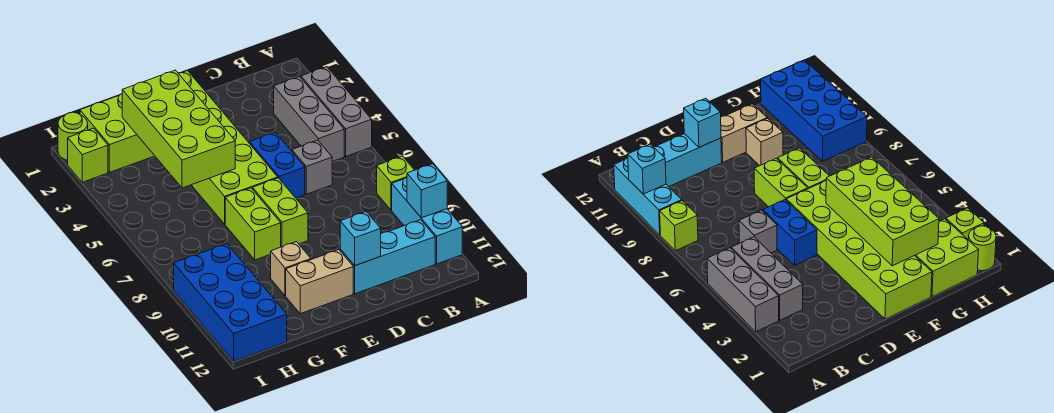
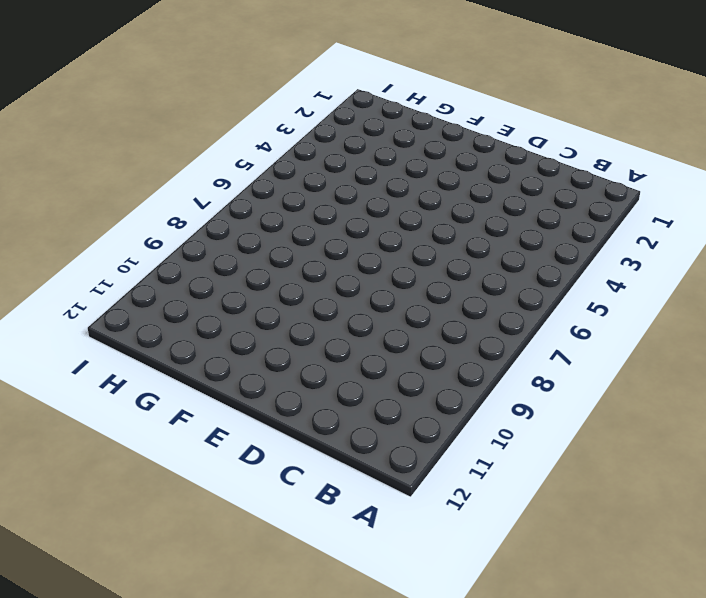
none -> grey brick A3:A5 level 1
none -> lime brick A8 level 1
none -> cyan brick A9:A11 level 1

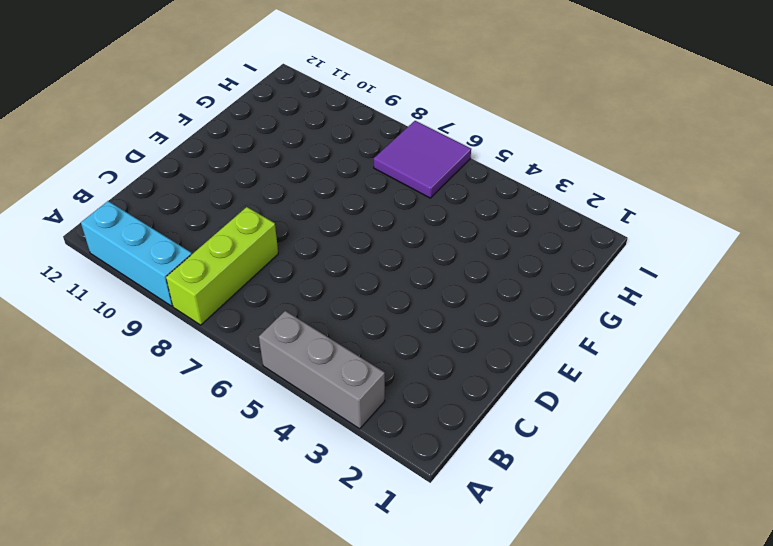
lime brick A8:C8 level 1 -> lime brick A8 level 1
purple tile H6:I7 level 1 -> none
none -> grey brick B3:B5 level 1
none -> cyan brick B11:D11 level 1
none -> grey brick C6 level 1

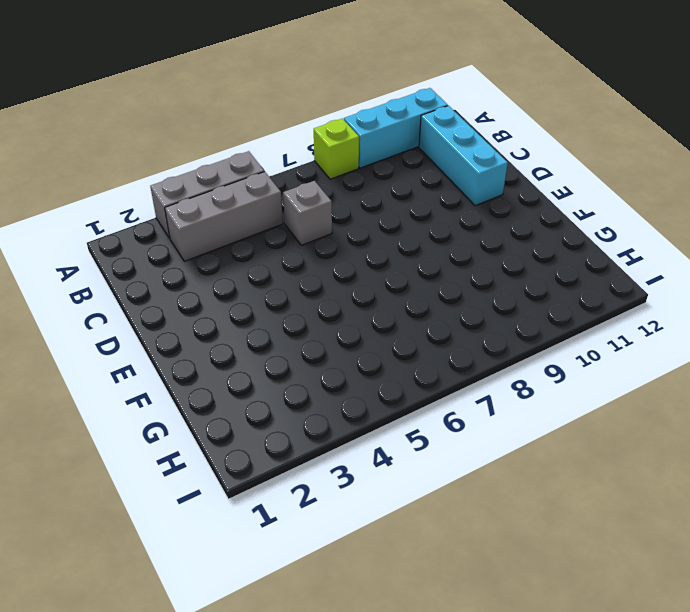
none -> blue brick D5:D6 level 1
none -> lime brick E1:F6 level 1
none -> lime brick E7:E8 level 1

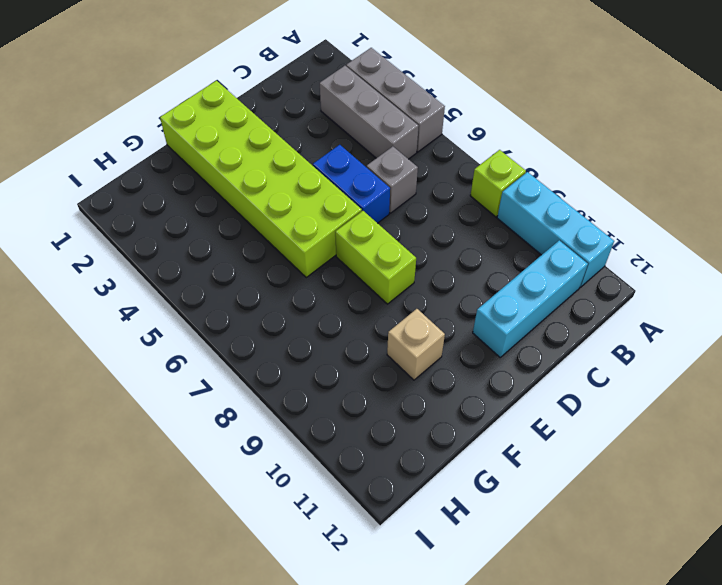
none -> tan brick E11:F11 level 1
none -> lime brick F7:F8 level 1
none -> lime brick G1:H2 level 1

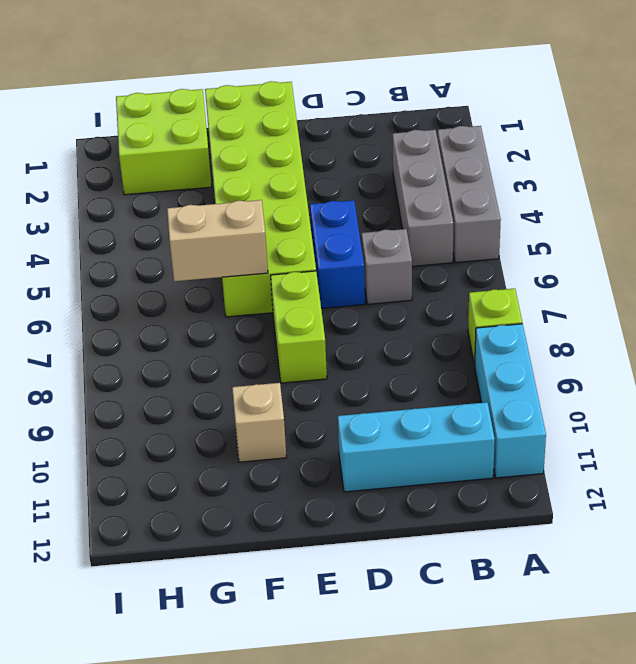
tan brick F6:G6 level 2 -> tan brick E11:F11 level 1
none -> lime brick F7:F8 level 1
none -> blue brick H9:I12 level 1
none -> lime round brick I1 level 1

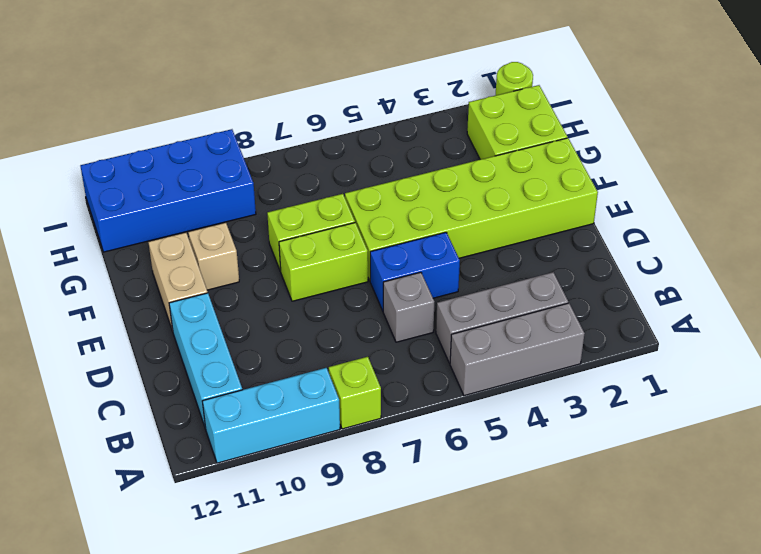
none -> lime brick I2 level 1
none -> cyan brick A10 level 2
none -> cyan brick D11 level 2

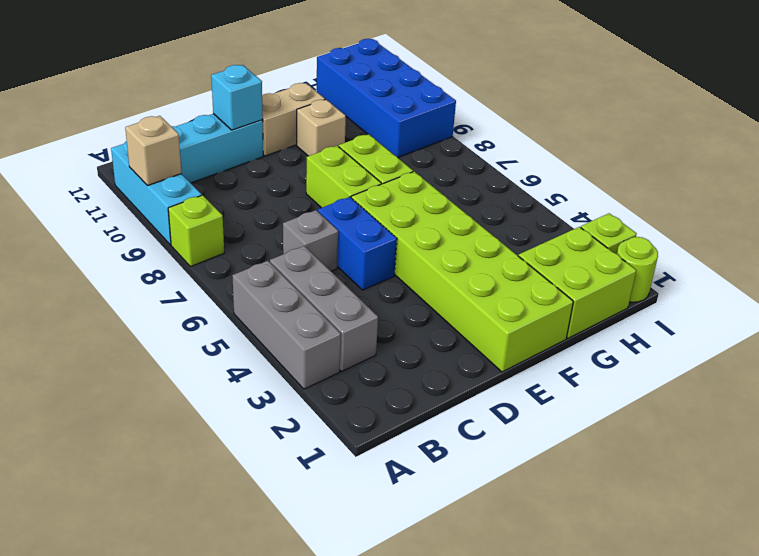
tan brick A10 level 2 -> cyan brick A10 level 2
none -> lime brick F2:G5 level 2

